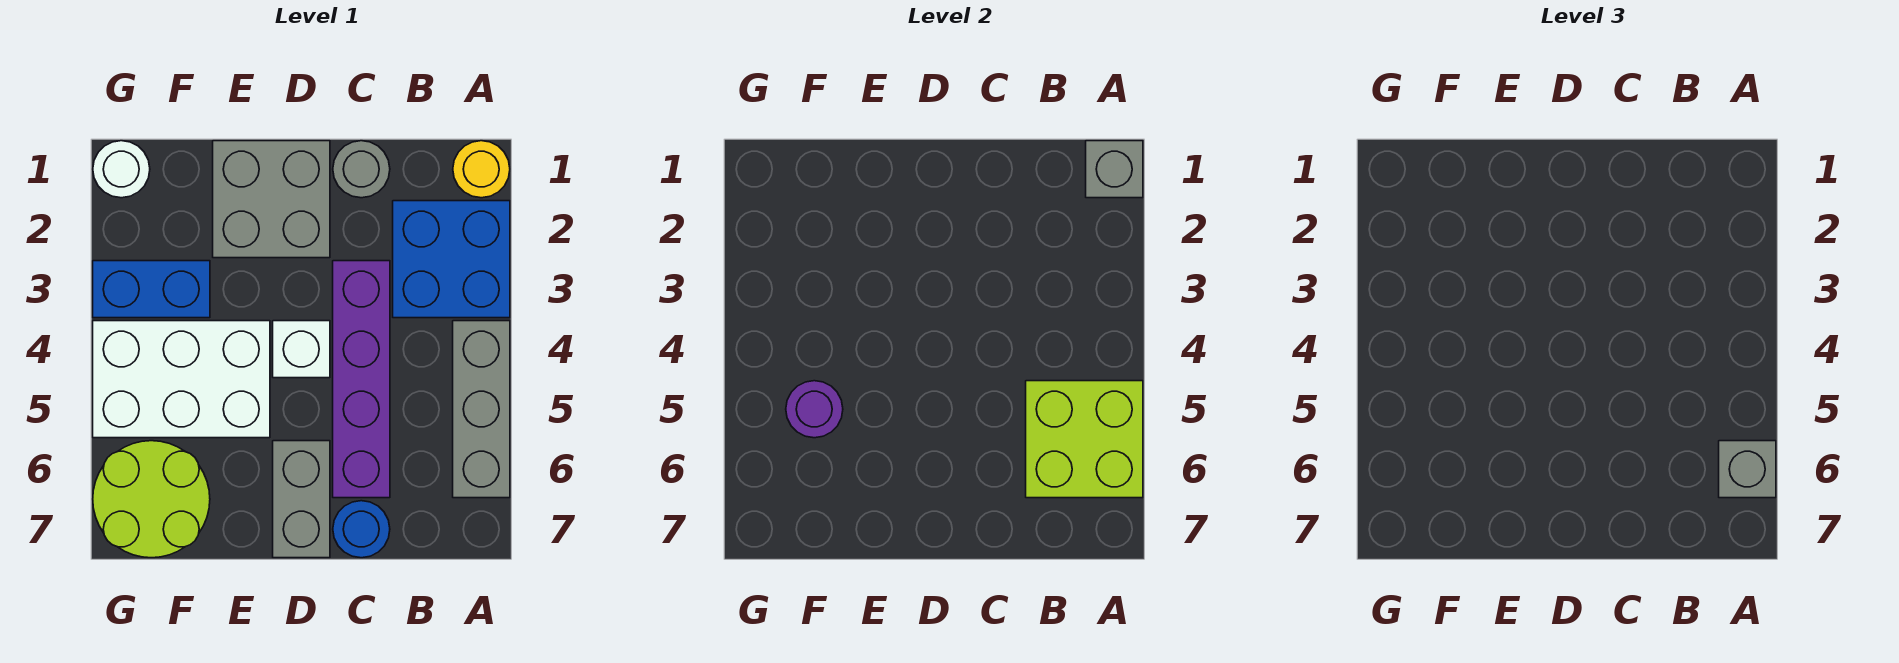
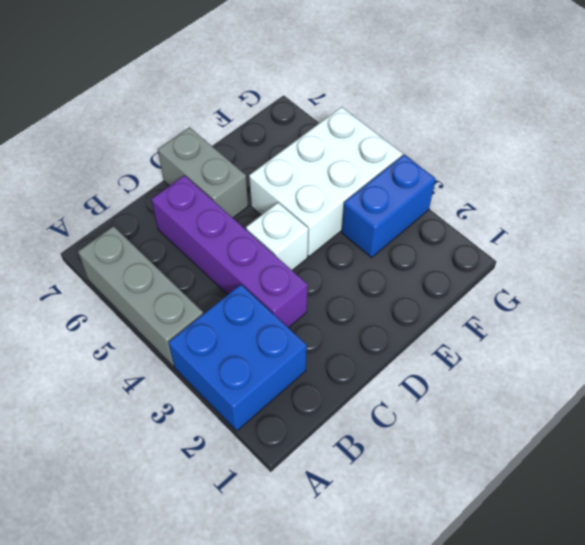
none -> yellow round brick A1 level 1
none -> grey round brick C1 level 1
none -> blue round brick C7 level 1

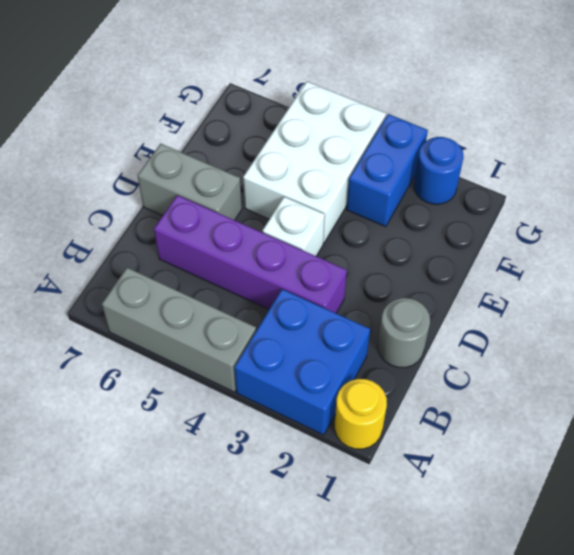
blue round brick G2 level 1 -> blue round brick C7 level 1
none -> grey brick D1:E2 level 1
none -> lime round brick F6:G7 level 1
none -> white round brick G1 level 1

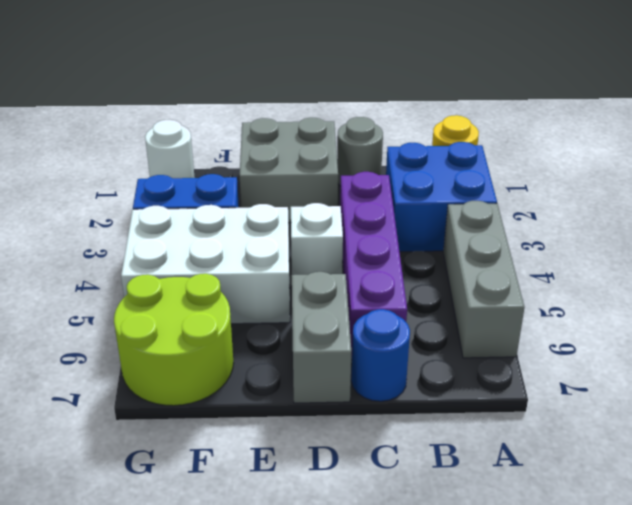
none -> grey brick A1 level 2
none -> lime brick A5:B6 level 2
none -> purple round brick F5 level 2

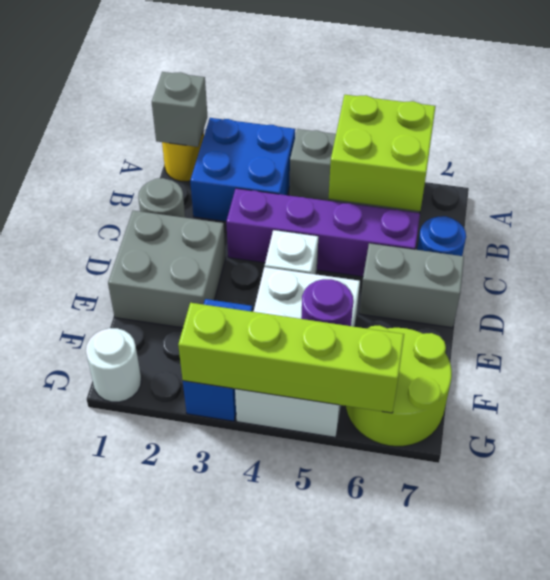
lime brick G3:G6 level 2 -> none
none -> grey brick A6 level 3

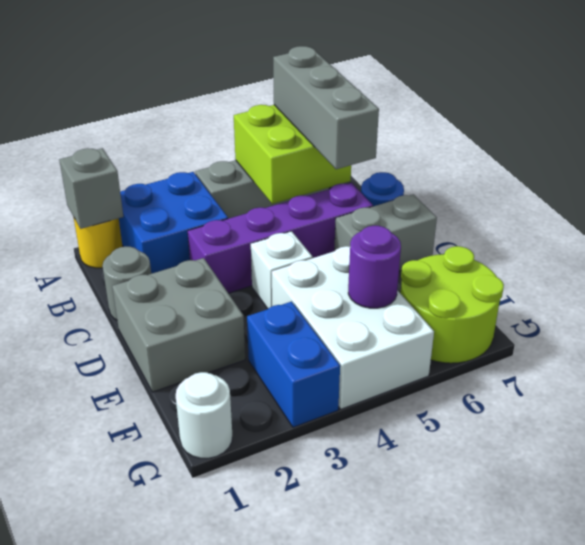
grey brick A6:C6 level 3 -> grey brick A6 level 3

